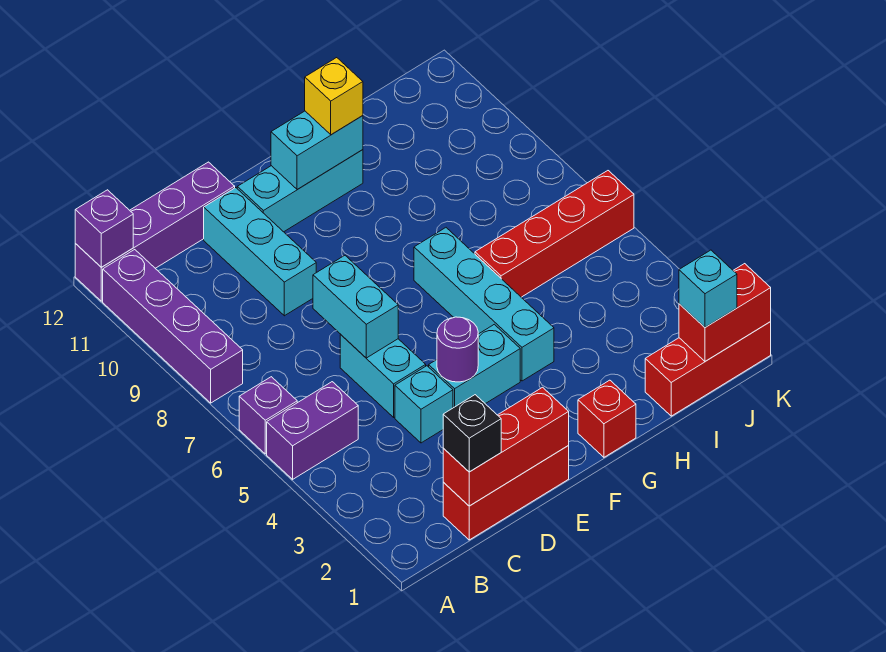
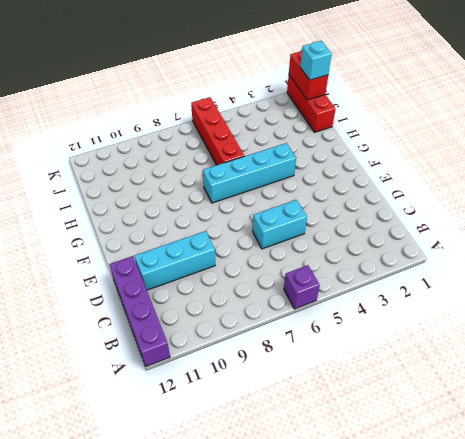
none -> purple brick A5:B5 level 1
none -> purple brick A8:A11 level 1
none -> red brick C1:E1 level 1

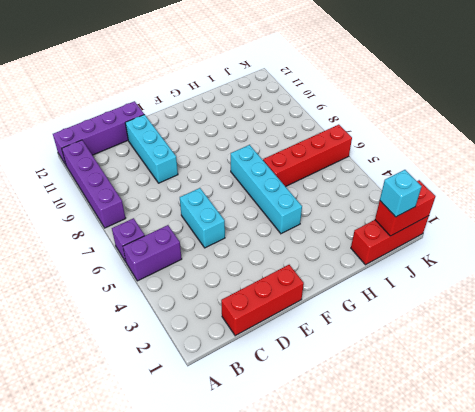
none -> cyan brick D4 level 1
none -> cyan brick E4:F4 level 1
none -> cyan brick E11:G11 level 1

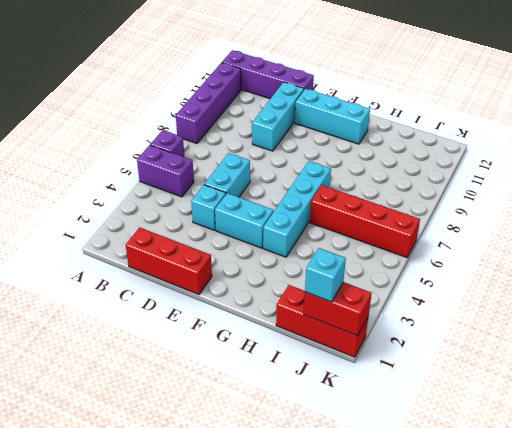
none -> red brick G1 level 1
none -> purple brick A12 level 2
none -> red brick C1:E1 level 2

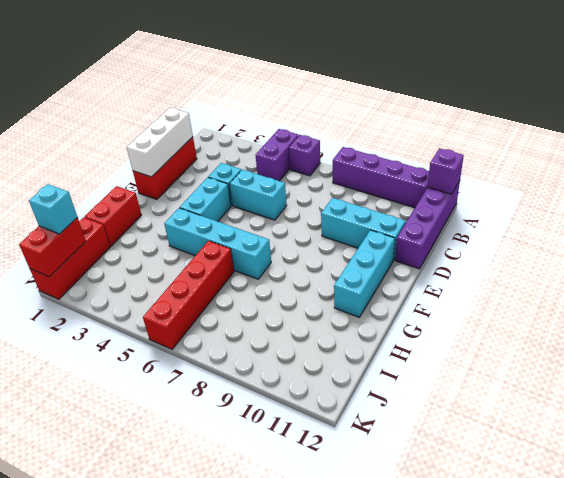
white brick C1:E1 level 2 -> red brick C1:E1 level 2
red brick G1:H1 level 1 -> red brick G1 level 1
none -> cyan brick D6:D7 level 2
none -> purple round brick E4 level 2
none -> cyan brick F11:G11 level 2

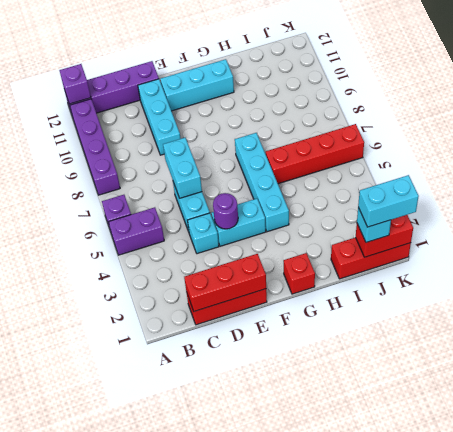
cyan brick J1:K1 level 4 -> cyan brick F11:G11 level 2
none -> black brick C1 level 3
none -> yellow brick G11 level 3

